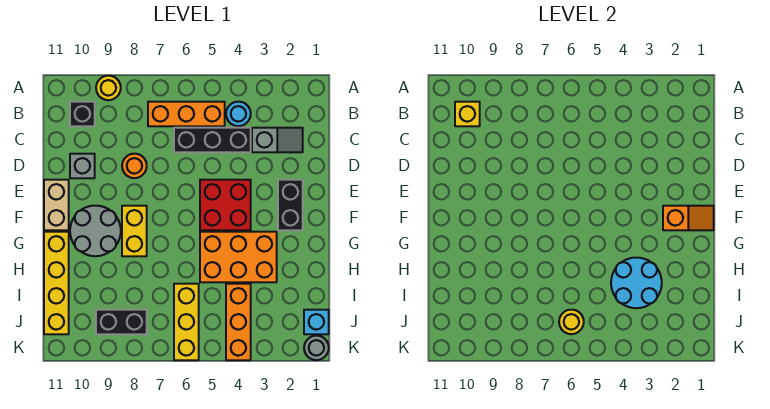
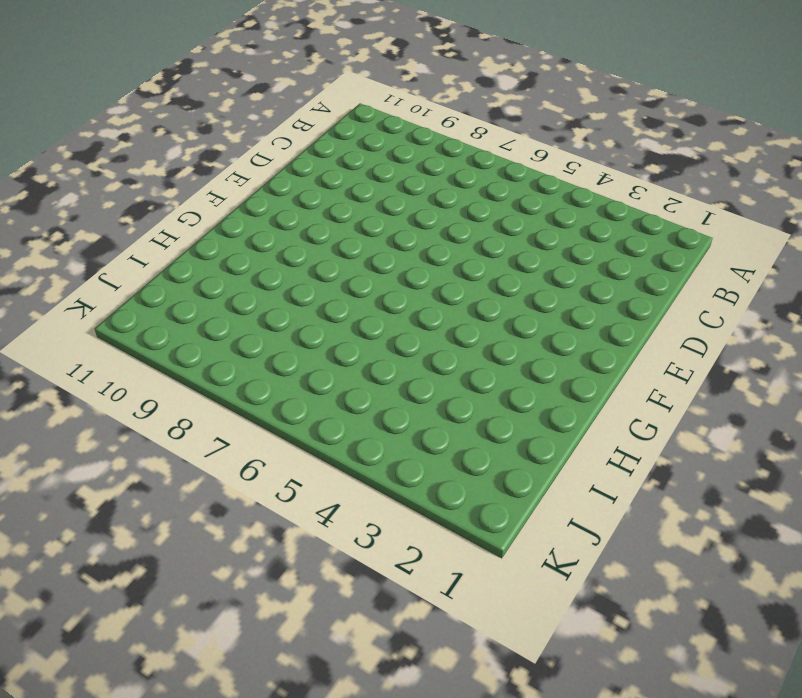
none -> yellow round brick A9 level 1
none -> cyan round brick B4 level 1
none -> orange brick B5:B7 level 1

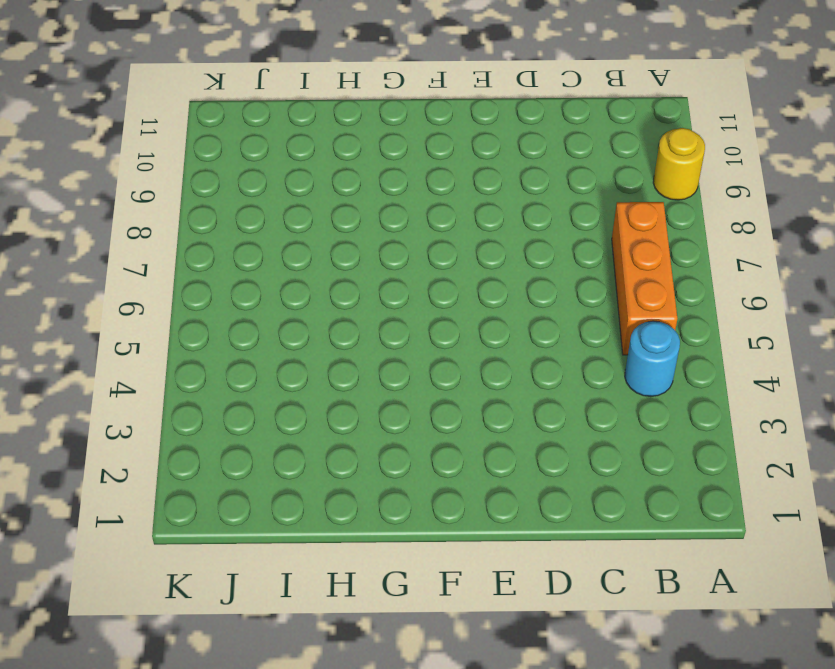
none -> black brick B10 level 1
none -> grey slope C2:C3 level 1 top 3
none -> black brick C4:C6 level 1

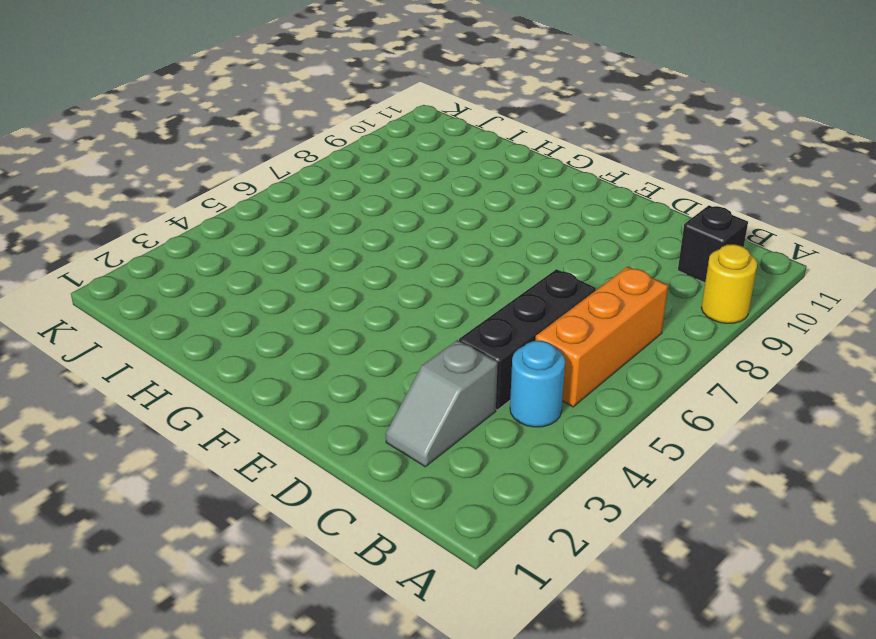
none -> orange round brick D8 level 1
none -> grey brick D10 level 1
none -> black brick E2:F2 level 1

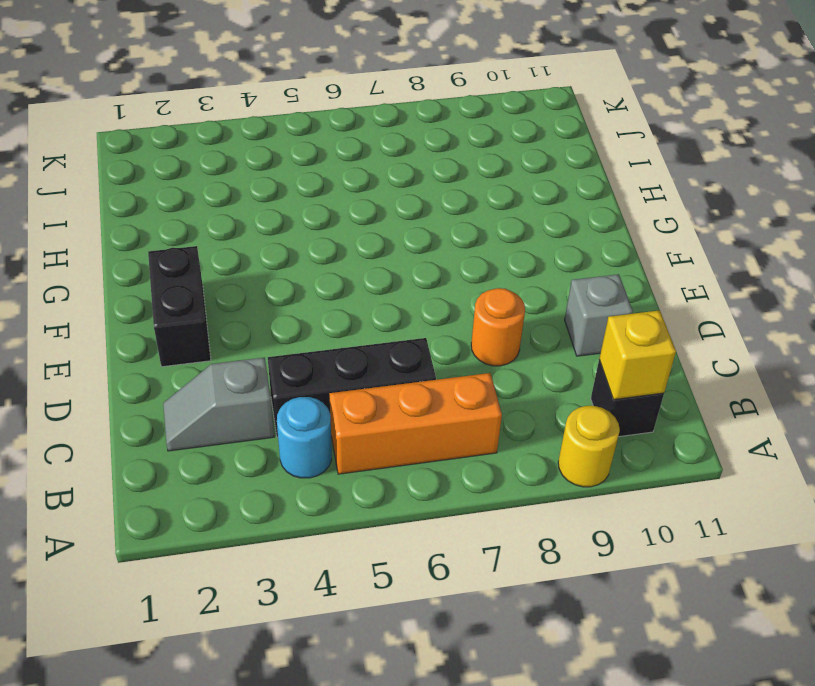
none -> red brick E4:F5 level 1
none -> tan brick E11:F11 level 1
none -> yellow brick F8:G8 level 1

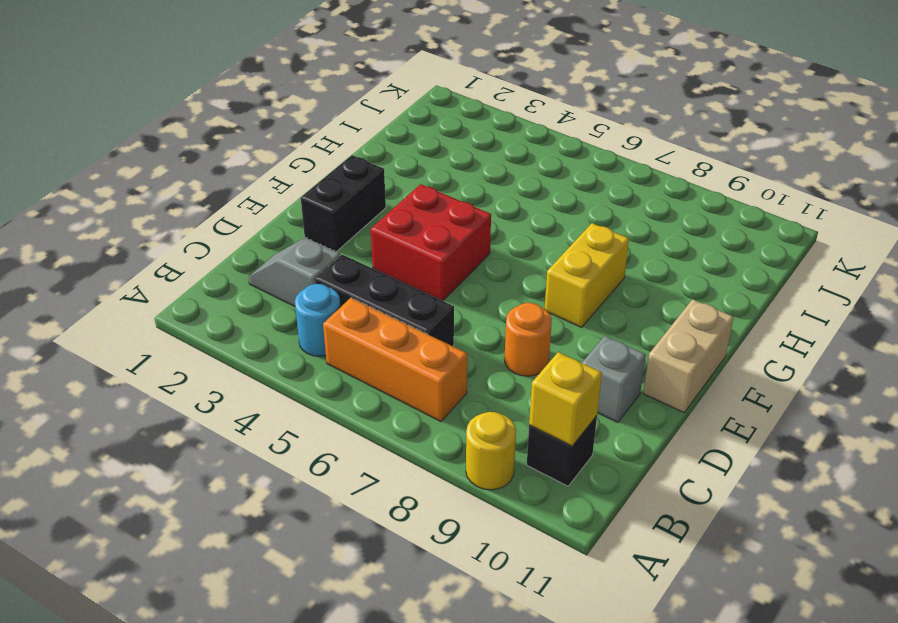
none -> grey round brick F9:G10 level 1
none -> orange brick G3:H5 level 1
none -> yellow brick G11:J11 level 1

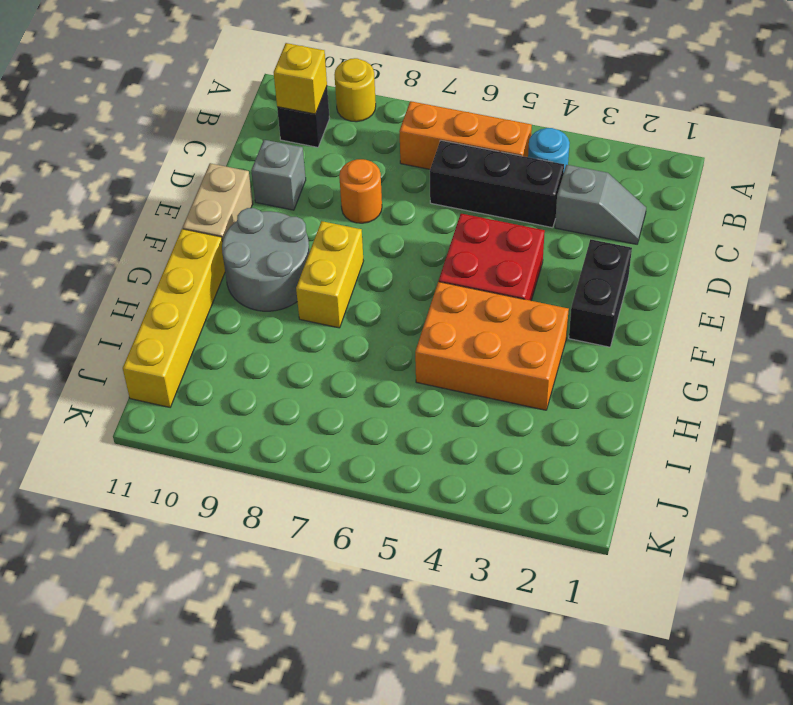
none -> orange brick I4:K4 level 1
none -> yellow brick I6:K6 level 1
none -> cyan brick J1 level 1

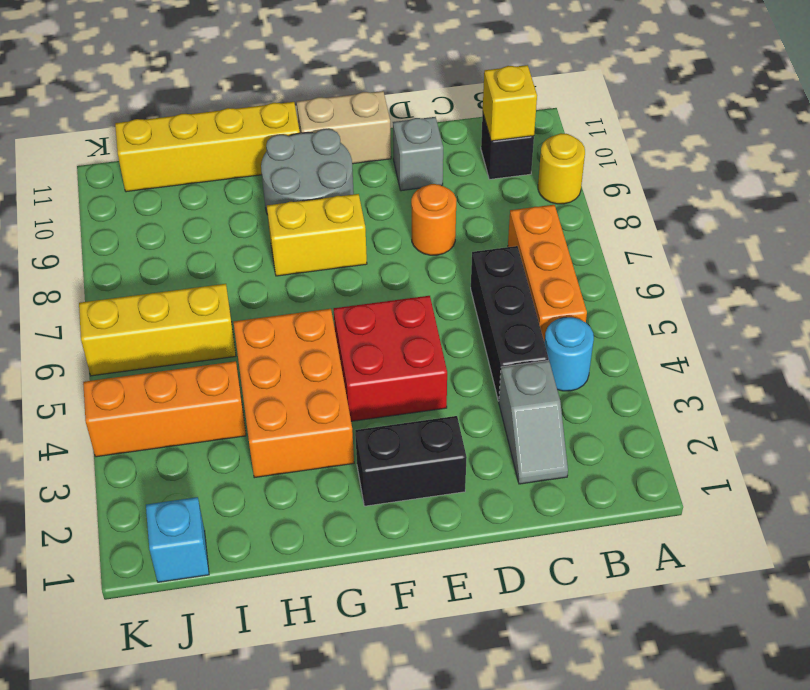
none -> black brick J8:J9 level 1
none -> grey round brick K1 level 1
none -> orange slope F1:F2 level 2 top 2

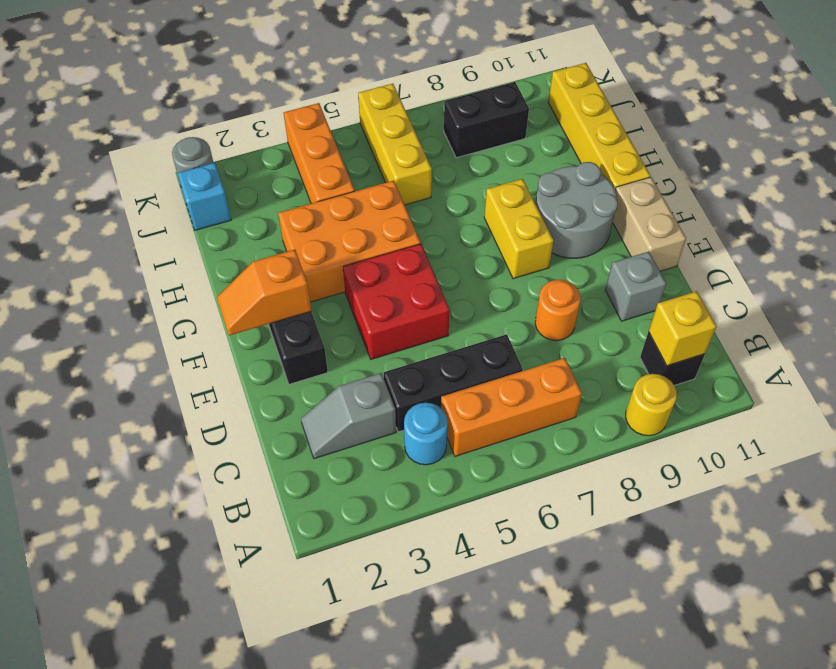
none -> cyan round brick H3:I4 level 2
none -> yellow round brick J6 level 2

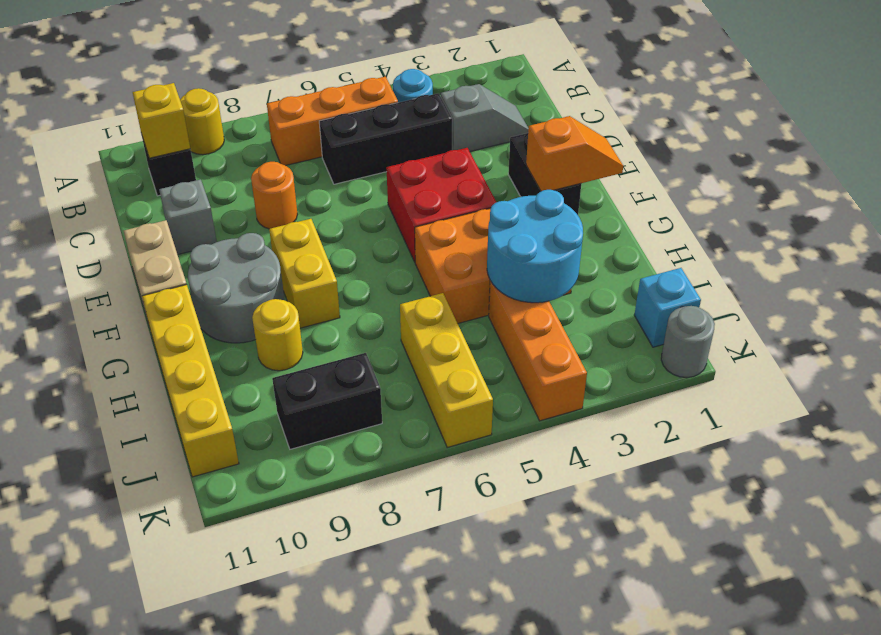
yellow round brick H9 level 1 -> yellow round brick J6 level 2

